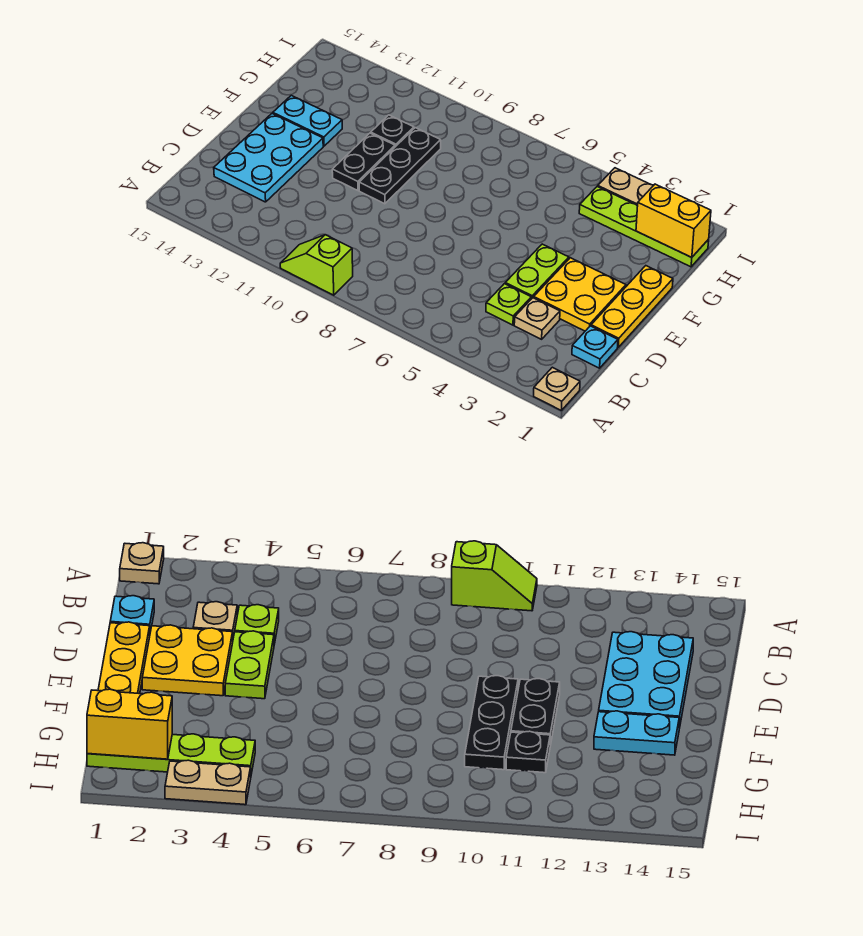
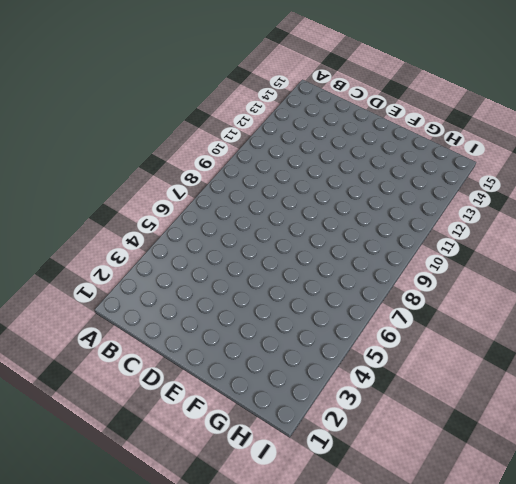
none -> tan plate A1 level 1
none -> lime slope A9:A10 level 1 top 9
none -> cyan plate C1 level 1

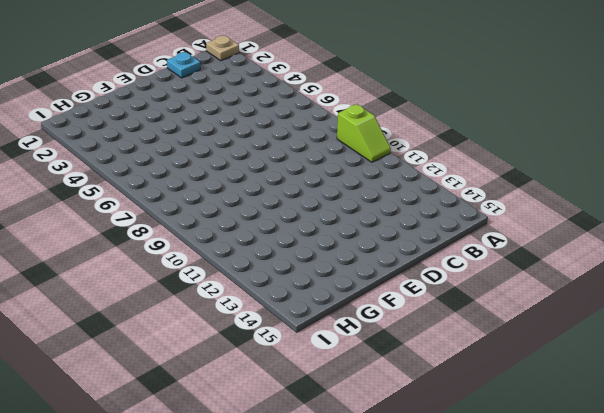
none -> tan plate C3 level 1
none -> lime plate C4 level 1
none -> cyan plate C13:E14 level 1

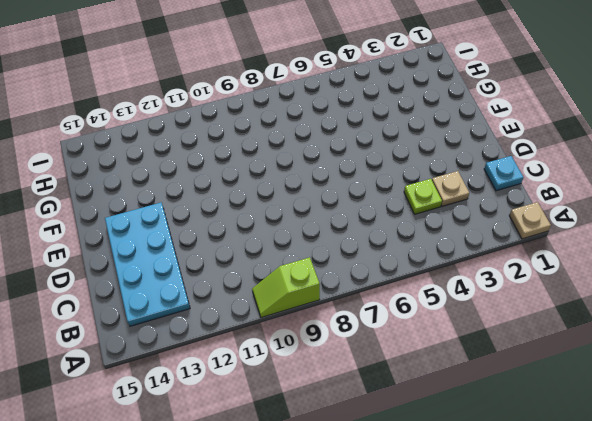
cyan plate B13:E14 level 1 -> cyan plate C13:E14 level 1
none -> yellow plate D1:F1 level 1
none -> yellow plate D2:E3 level 1
none -> lime plate D4:E4 level 1

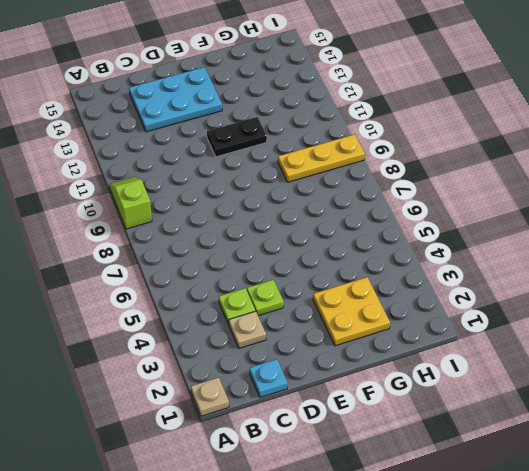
lime plate D4 level 1 -> lime plate D4:E4 level 1
yellow plate F2:G3 level 1 -> yellow plate D2:E3 level 1
yellow plate G9:I9 level 1 -> yellow plate D1:F1 level 1
none -> black plate E10:G10 level 1
none -> cyan plate F13:F14 level 1
none -> black plate G11 level 1

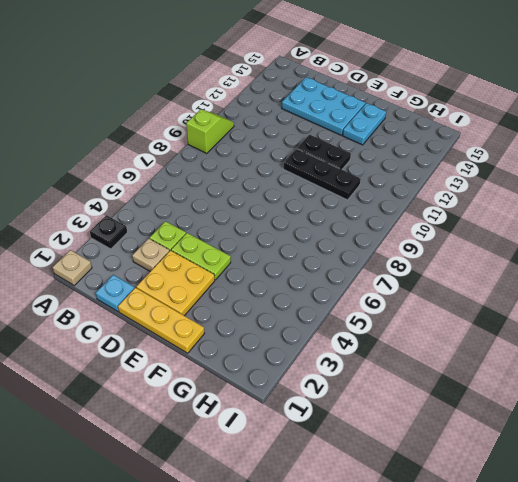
black plate A3 level 1 -> black plate G11 level 1
none -> lime plate H1:H4 level 1
none -> tan plate I3:I4 level 1
none -> yellow brick H1:H2 level 2

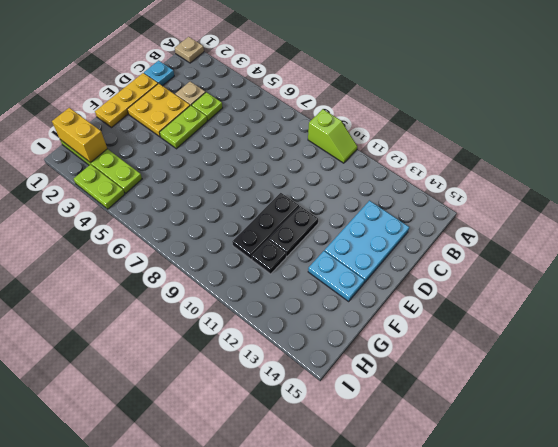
lime plate I3:I4 level 1 -> tan plate I3:I4 level 1

